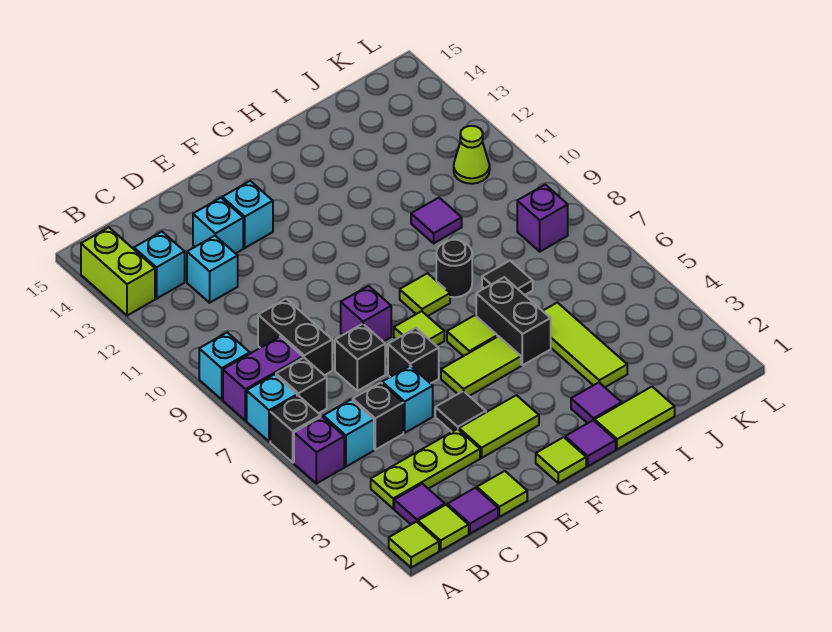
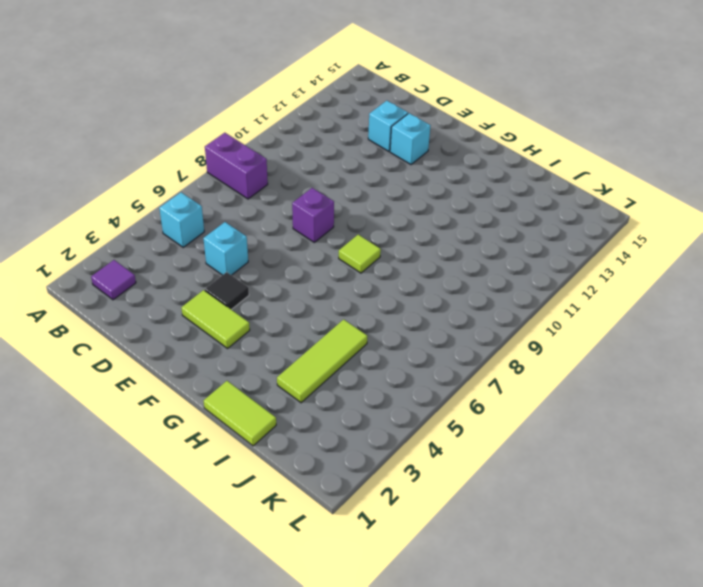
none -> lime tile A1 level 1
none -> purple brick A5 level 1
none -> black brick A6 level 1
none -> cyan brick A7 level 1

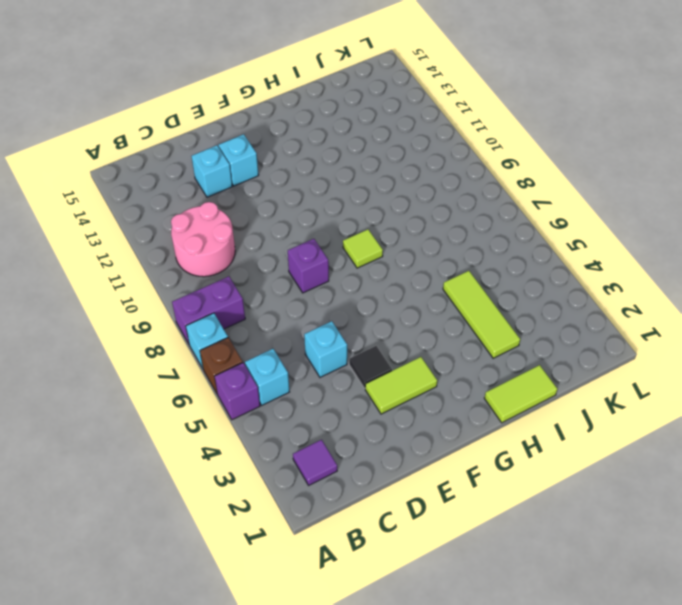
brown brick A6 level 1 -> black brick A6 level 1
pink round brick B10:C11 level 1 -> none
none -> lime tile A1 level 1
none -> cyan brick A9 level 1
none -> lime brick A13:A14 level 1
none -> lime tile B1 level 1

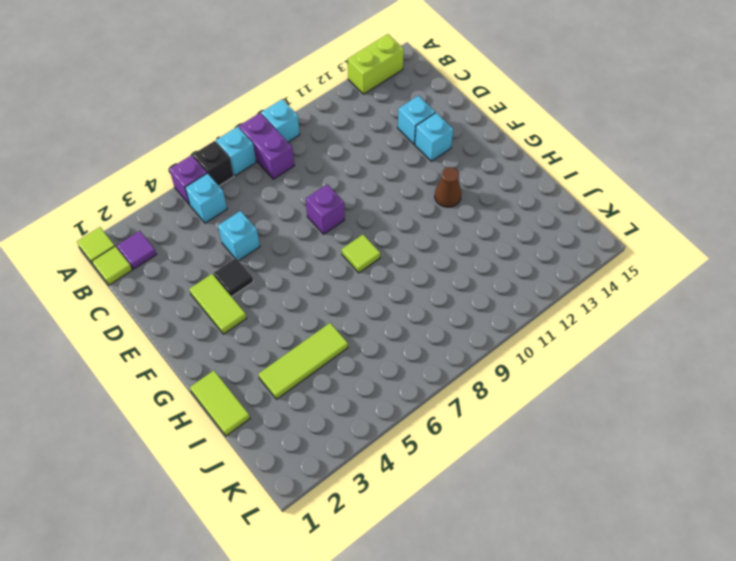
brown cone G12 level 1 -> none
none -> lime plate B3:D3 level 1
none -> black brick B7 level 1
none -> cyan brick B13 level 1
none -> purple tile C1 level 1

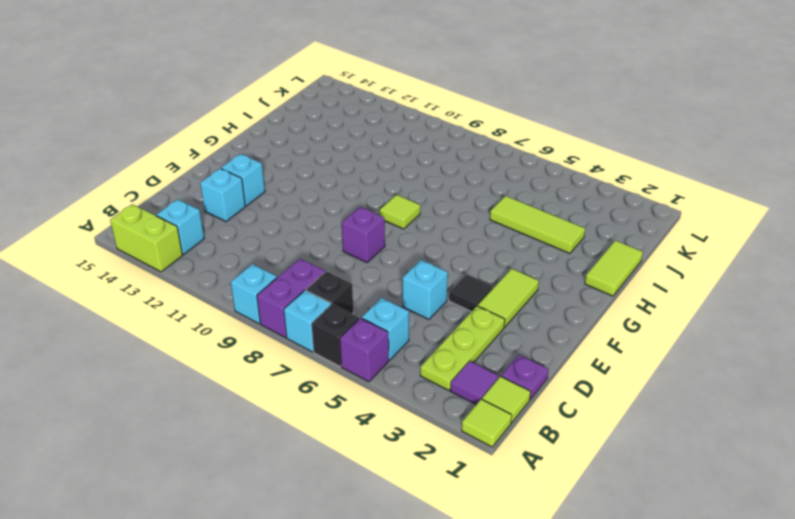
purple plate C1 level 1 -> purple tile C1 level 1
none -> black brick C5 level 1
none -> black brick C8:C9 level 1
none -> cyan brick C12 level 1
none -> lime tile D1 level 1

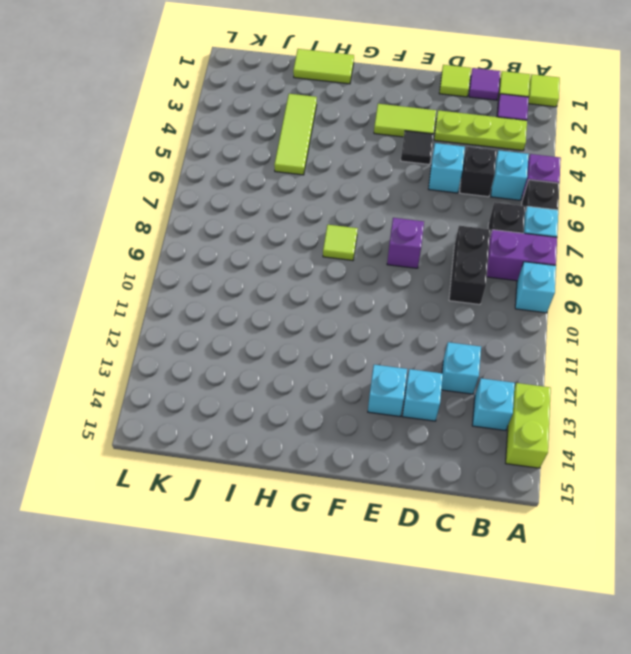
none -> black brick D7 level 1
none -> black brick E6 level 1
none -> lime tile F1 level 1
none -> lime tile F5:G5 level 1

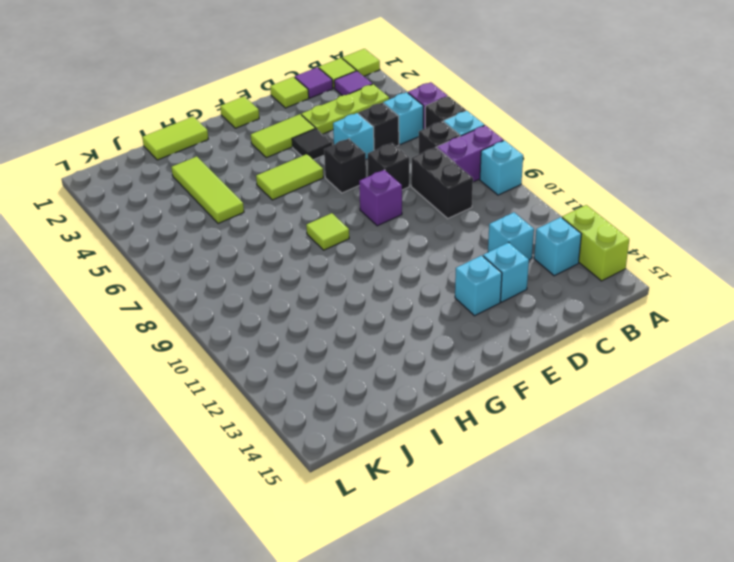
none -> lime tile F7 level 1
none -> purple tile G1 level 1
none -> lime tile G6 level 1
none -> purple tile H2 level 1

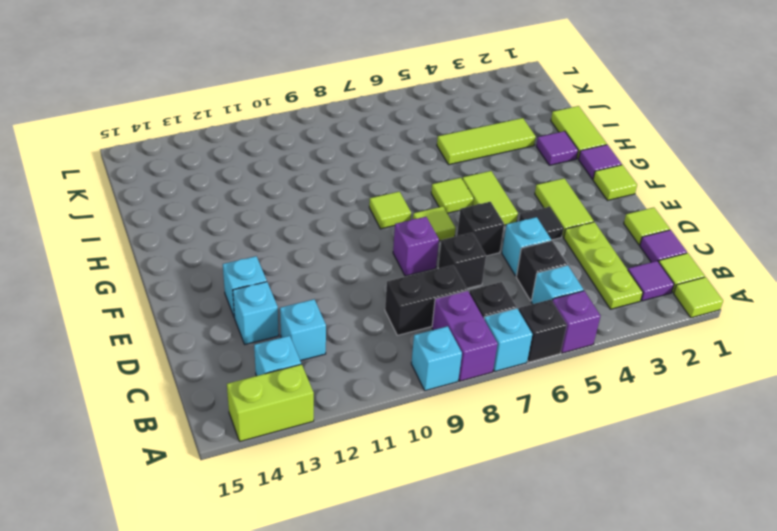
none -> black brick H5:H6 level 1
none -> black round brick H8 level 1
none -> black tile I7 level 1
none -> purple tile I10 level 1

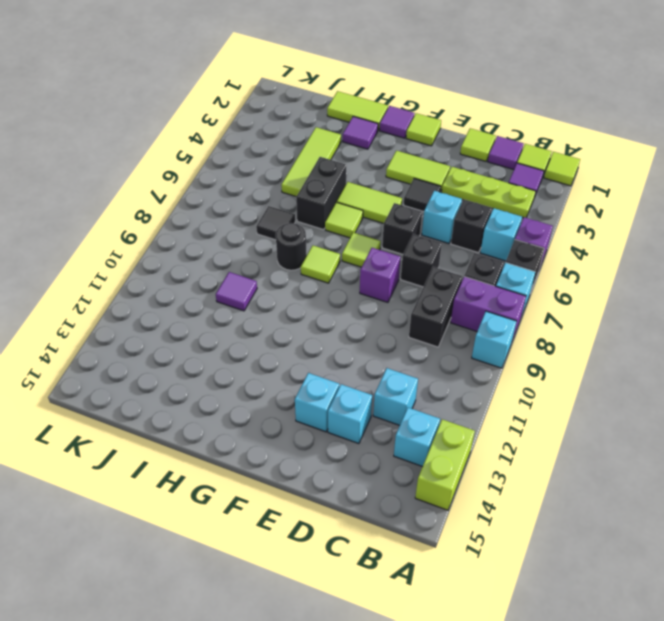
none -> purple brick K8 level 1
none -> lime cone K11 level 1

